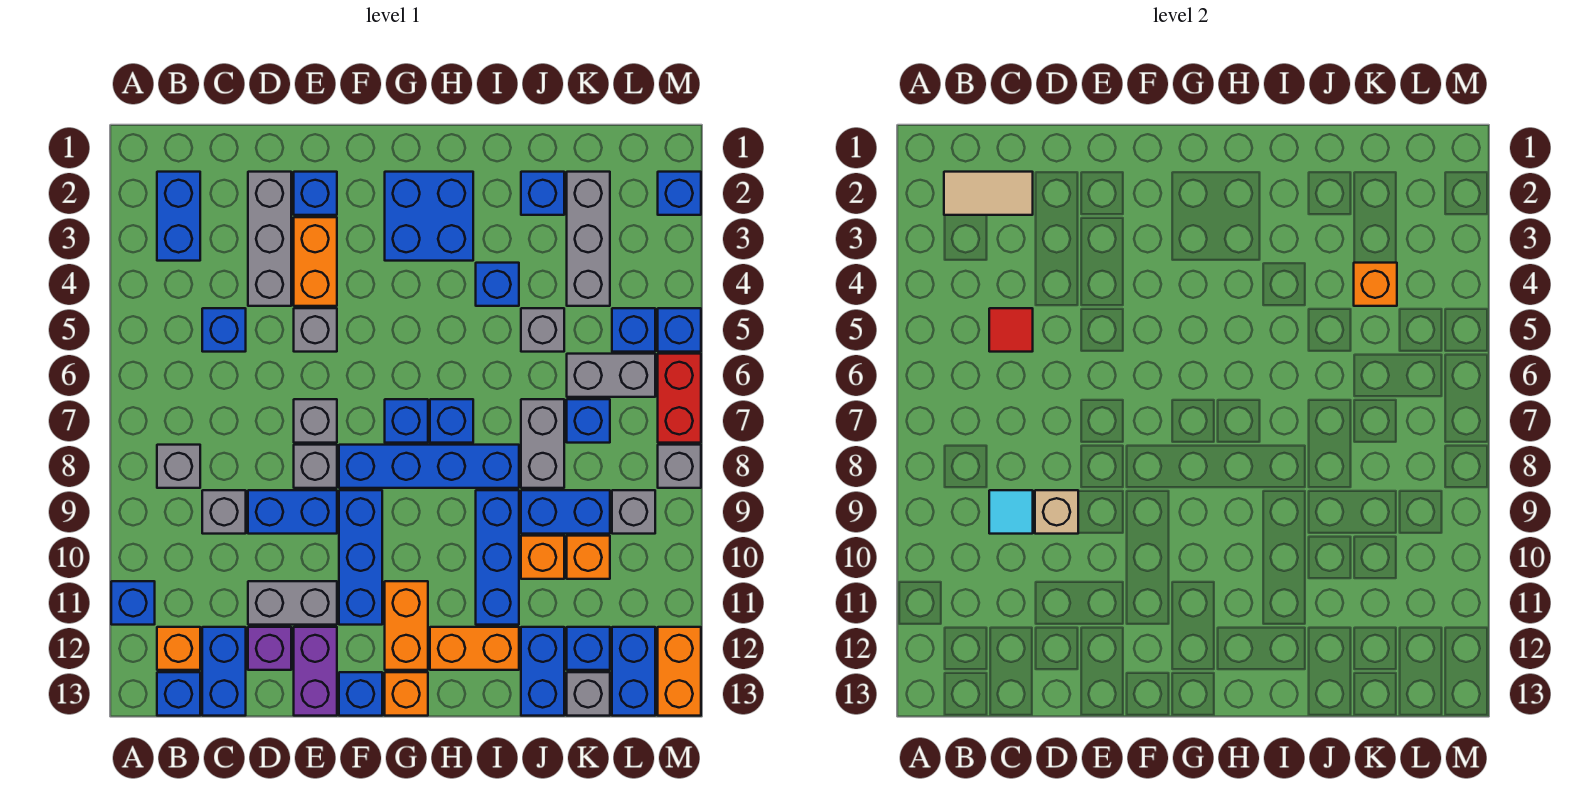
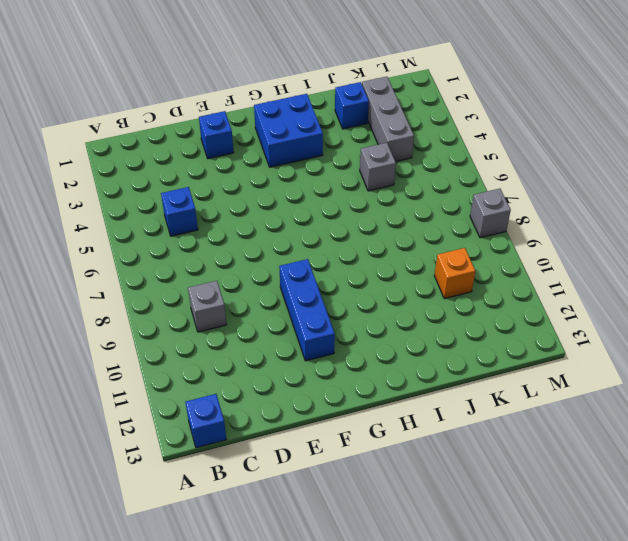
none -> blue brick A11 level 1
none -> blue brick B2:B3 level 1
none -> grey brick B8 level 1
none -> orange brick B12 level 1

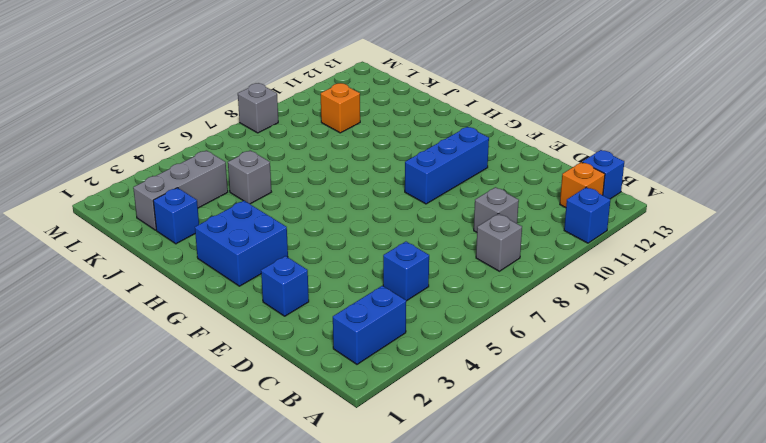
none -> blue brick C12:C13 level 1
none -> grey brick D2:D4 level 1
none -> blue brick D9:E9 level 1
none -> grey brick D11:E11 level 1

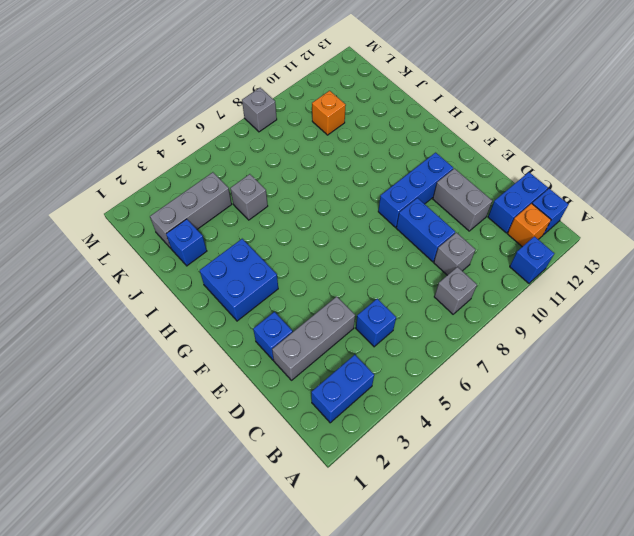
none -> purple brick D12 level 1
none -> orange brick E3:E4 level 1
none -> grey brick E5 level 1
none -> grey brick E7 level 1

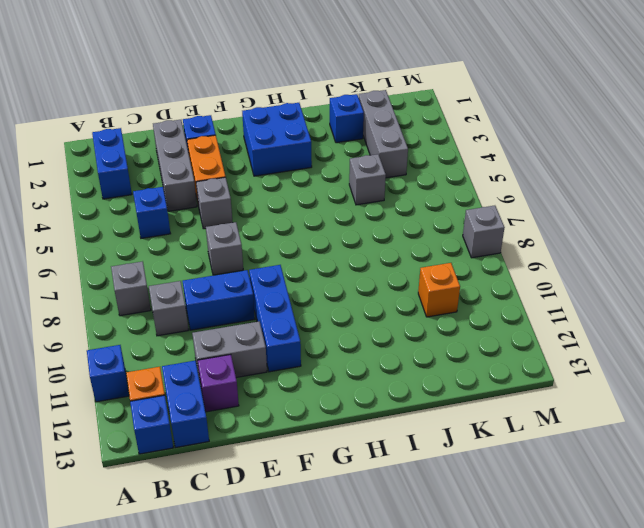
none -> grey brick E8 level 1
none -> purple brick E12:E13 level 1
none -> blue brick F8:I8 level 1
none -> blue brick F13 level 1

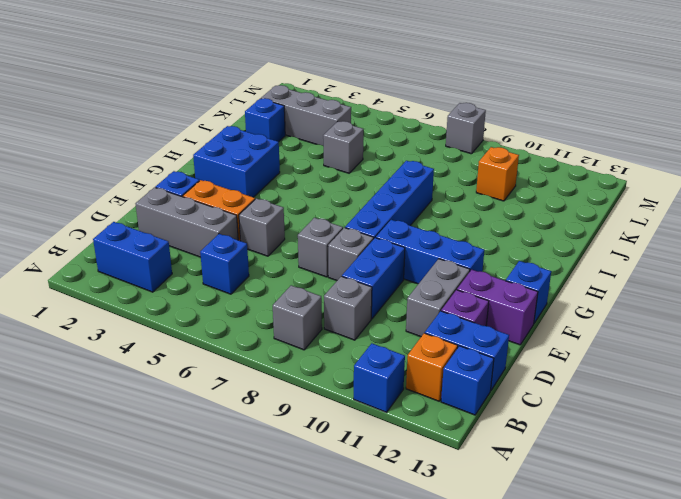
none -> blue brick G7 level 1
none -> orange brick G11:G12 level 1
none -> orange brick G13 level 1
none -> blue brick H7 level 1

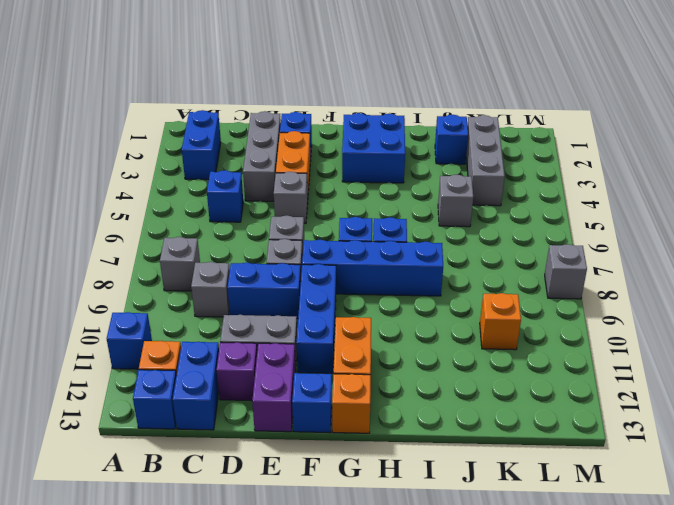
none -> orange brick H12:I12 level 1
none -> blue brick I4 level 1
none -> blue brick I9:I11 level 1
none -> grey brick J7:J8 level 1

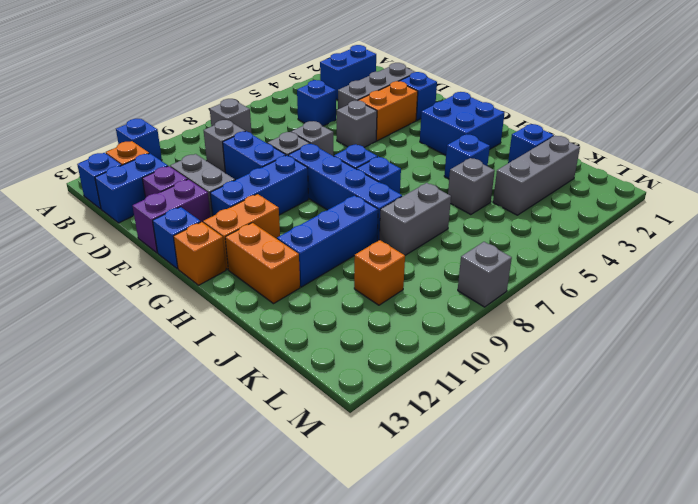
none -> blue brick J9:K9 level 1
none -> orange brick J10 level 1
none -> blue brick J12:J13 level 1
none -> grey brick K6:L6 level 1

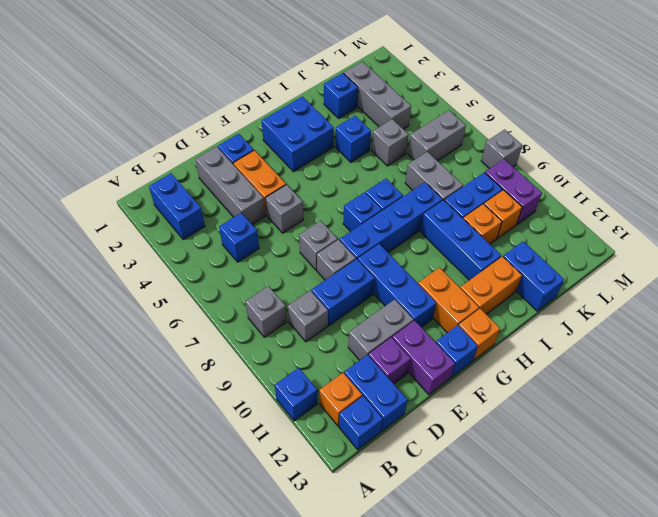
purple brick L9:L10 level 1 -> grey brick L9 level 1
none -> blue brick K7 level 1
none -> blue brick K12 level 1
none -> grey brick K13 level 1
none -> blue brick L5 level 1

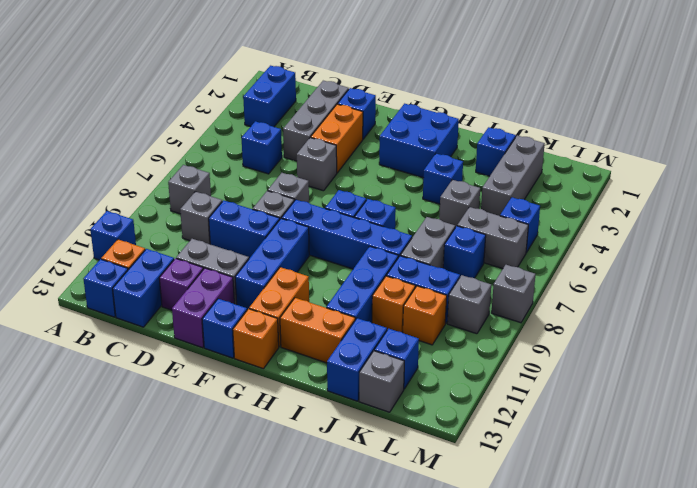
none -> blue brick L12:L13 level 1
none -> blue brick M2 level 1
none -> blue brick M5 level 1
none -> red brick M6:M7 level 1

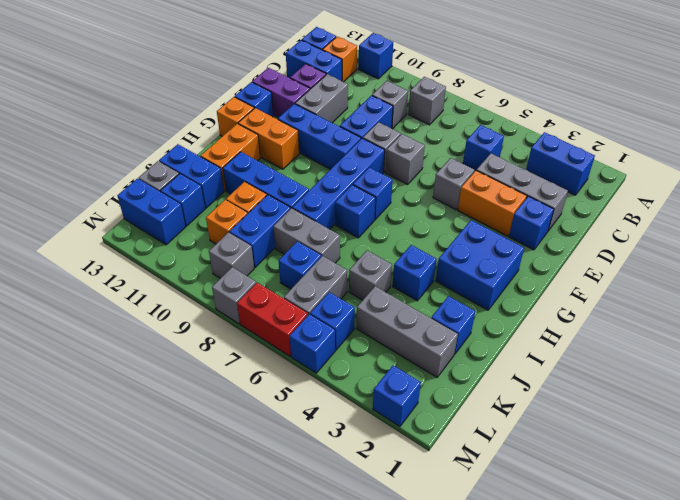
none -> orange brick M12:M13 level 1
none -> tan tile B2:C2 level 2
none -> red tile C5 level 2
none -> cyan tile C9 level 2

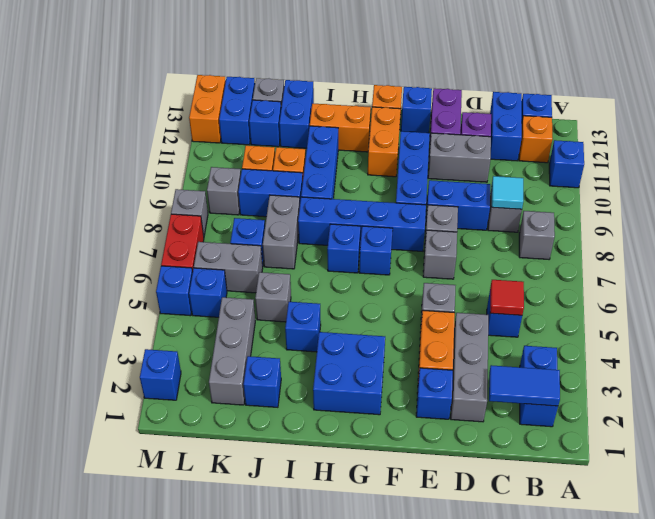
blue tile B2:C2 level 2 -> tan tile B2:C2 level 2
none -> tan brick D9 level 2
none -> orange brick K4 level 2

